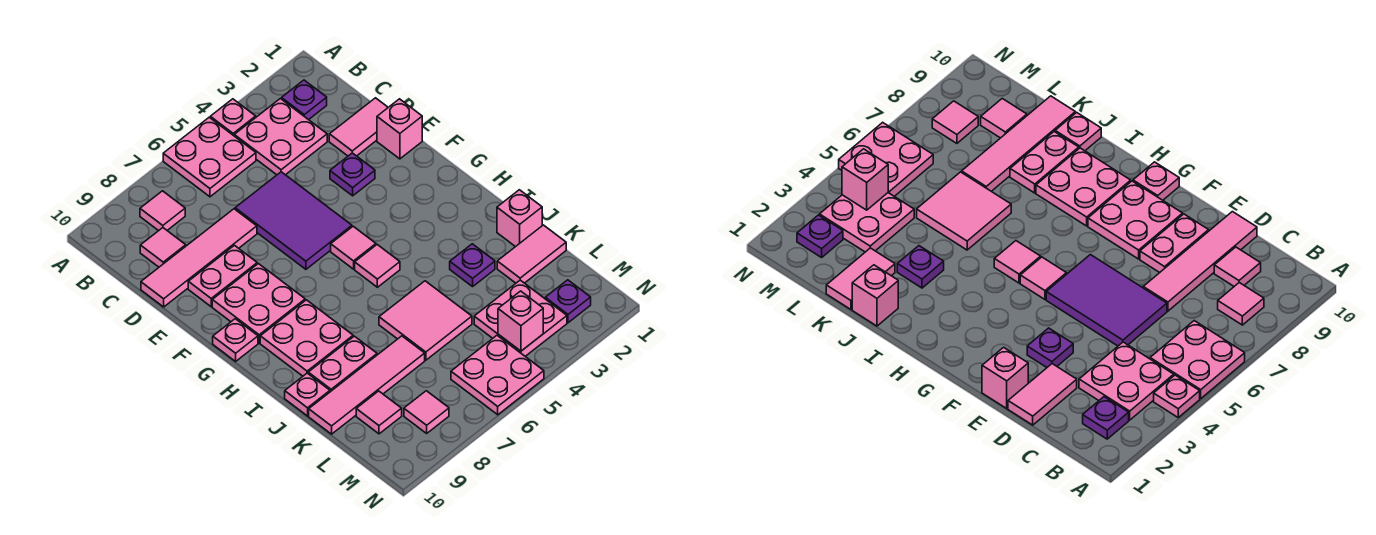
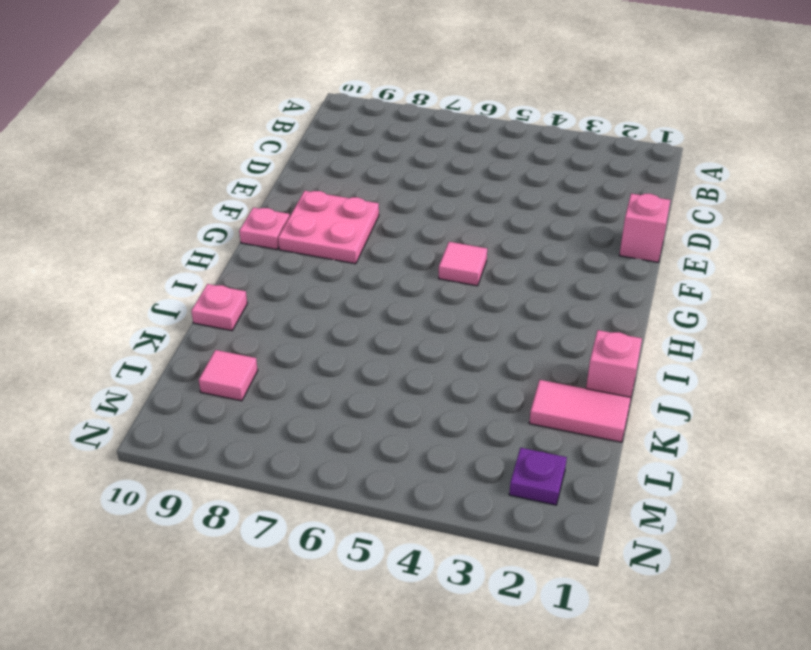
none -> pink plate A4 level 1
none -> pink plate A5:B6 level 1
none -> purple plate B2 level 1
none -> pink plate B3:C4 level 1

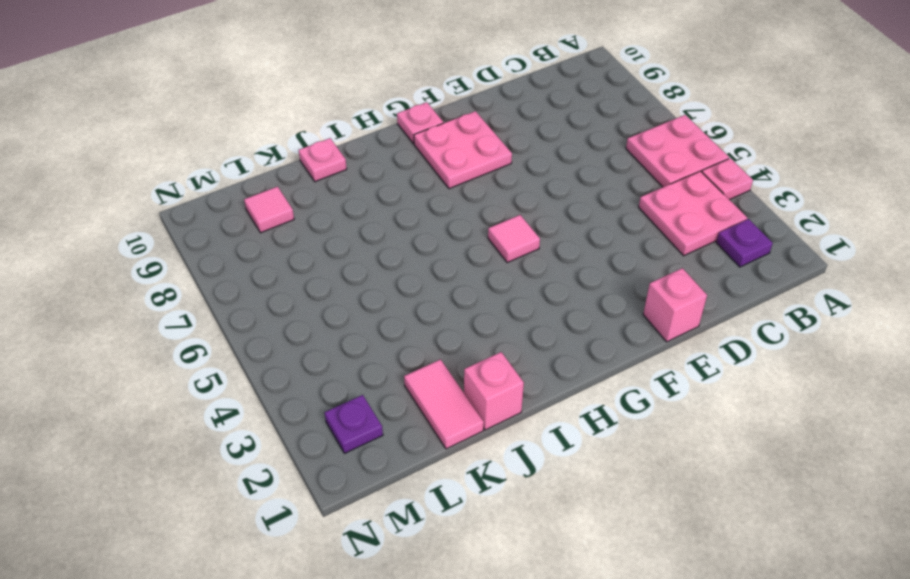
none -> pink tile B8 level 1
none -> pink tile C9 level 1
none -> pink tile D1:D2 level 1
none -> purple tile D5:F6 level 1

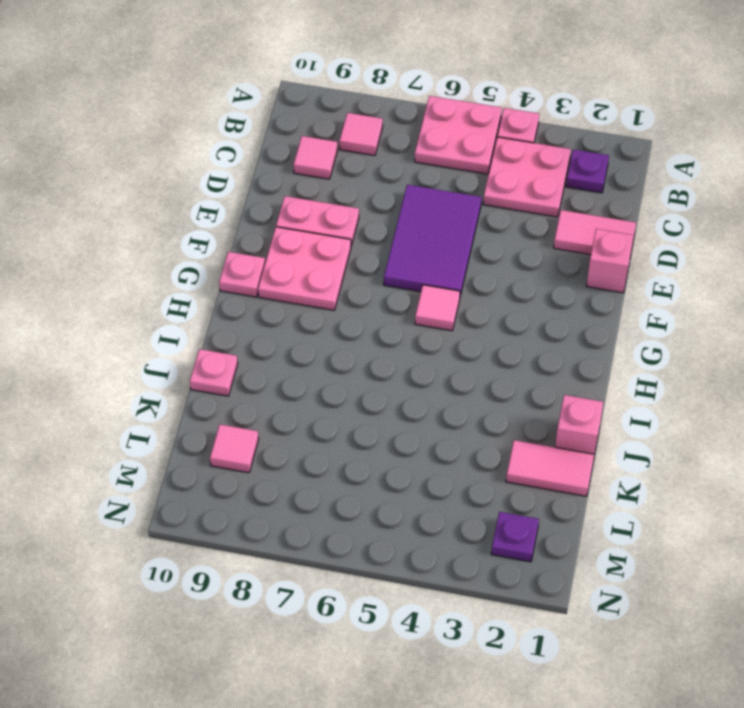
none -> pink tile D7:D10 level 1
none -> purple plate E3 level 1
none -> pink tile H5 level 1
none -> pink plate H8:I9 level 1

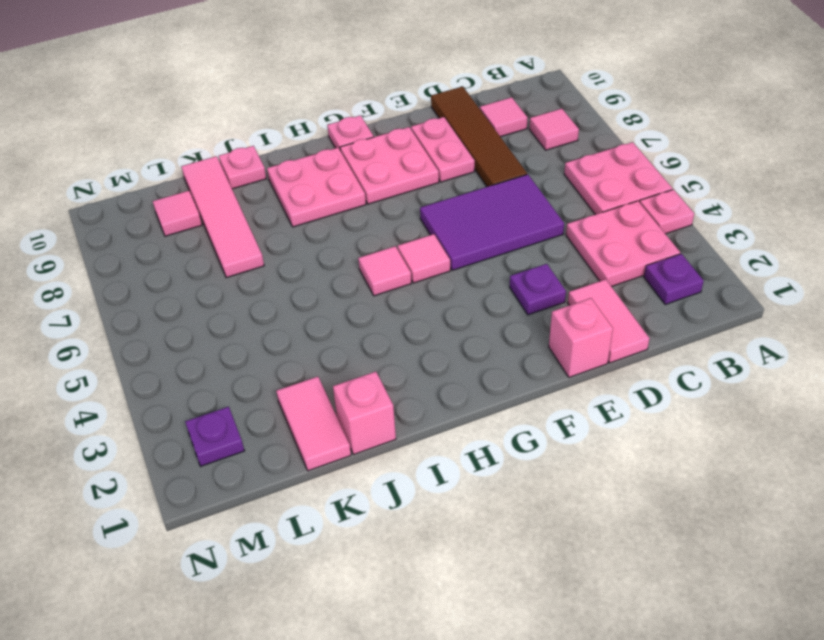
brown tile D7:D10 level 1 -> pink tile D7:D10 level 1
none -> purple plate J3 level 1
none -> pink tile J5:K6 level 1
none -> pink plate J8:J9 level 1
none -> pink plate L3:M4 level 1

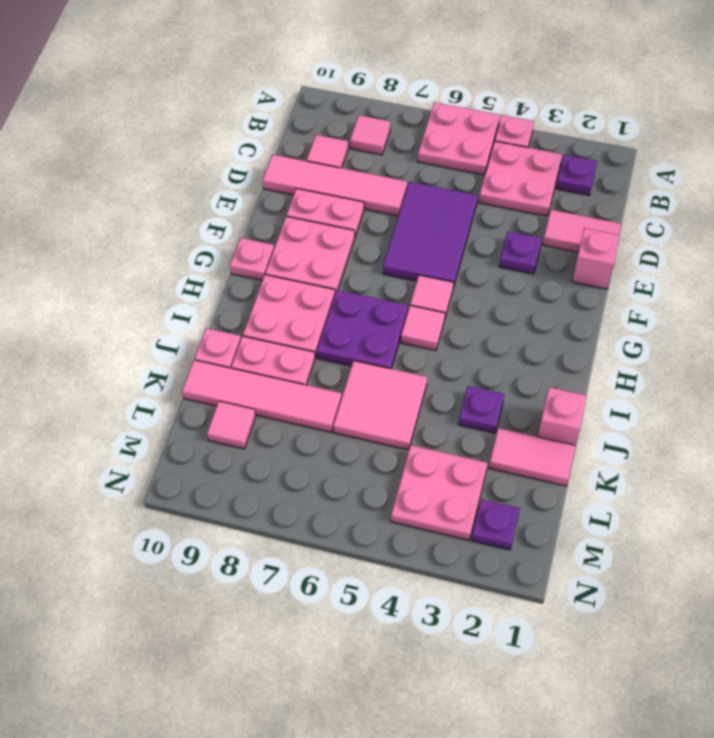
purple plate H6:I7 level 1 -> none
none -> pink plate M5:N6 level 1
none -> pink tile M8 level 1
none -> pink brick M4 level 2

